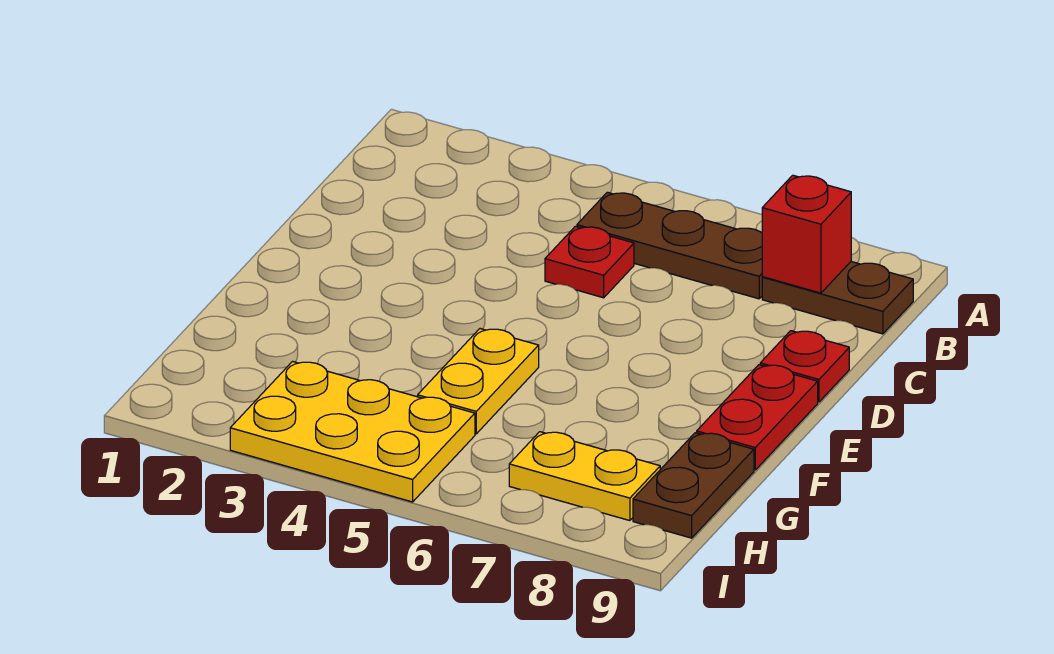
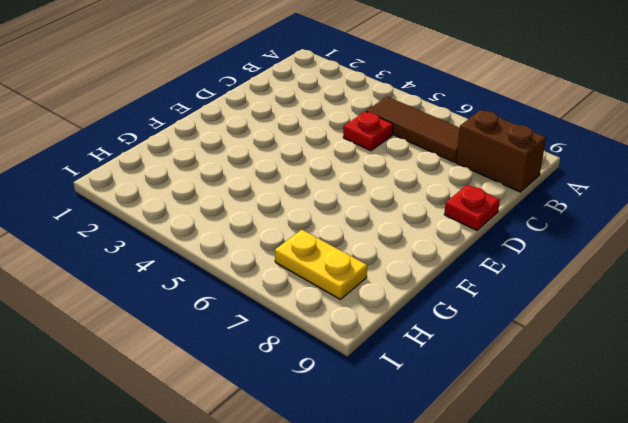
brown tile B5:B7 level 1 -> brown plate B5:B7 level 1
brown brick B8:B9 level 1 -> brown plate B8:B9 level 1
none -> red plate E9:F9 level 1
none -> yellow plate F5:G5 level 1

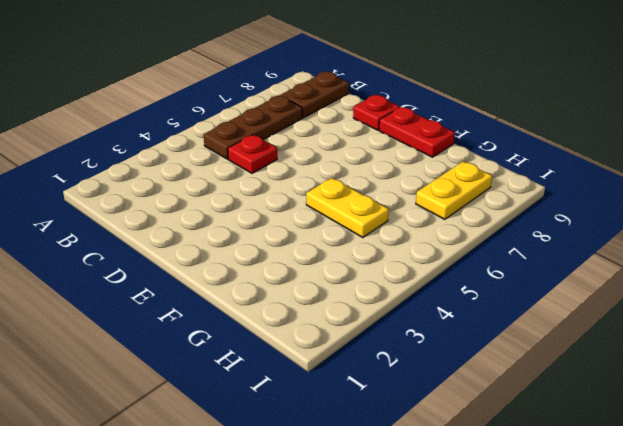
none -> brown plate G9:H9 level 1
none -> yellow plate H3:I5 level 1

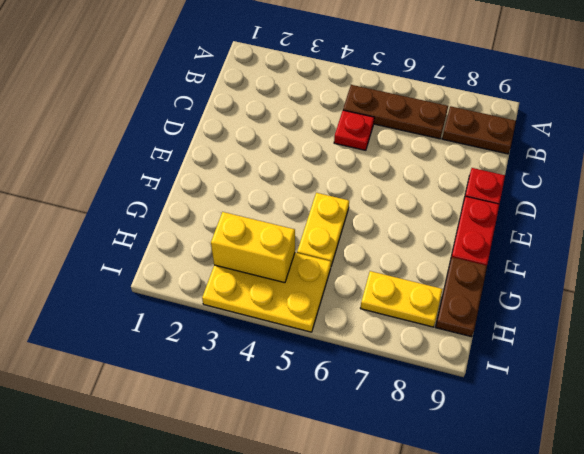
yellow brick H3:H4 level 2 -> none
none -> red brick B8 level 2

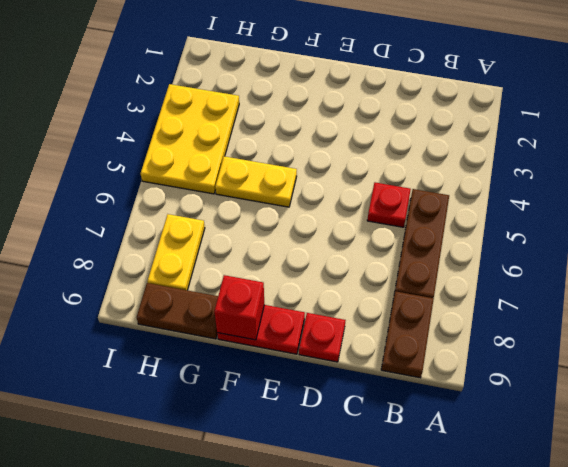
red brick F9 level 2 -> red brick B8 level 2

